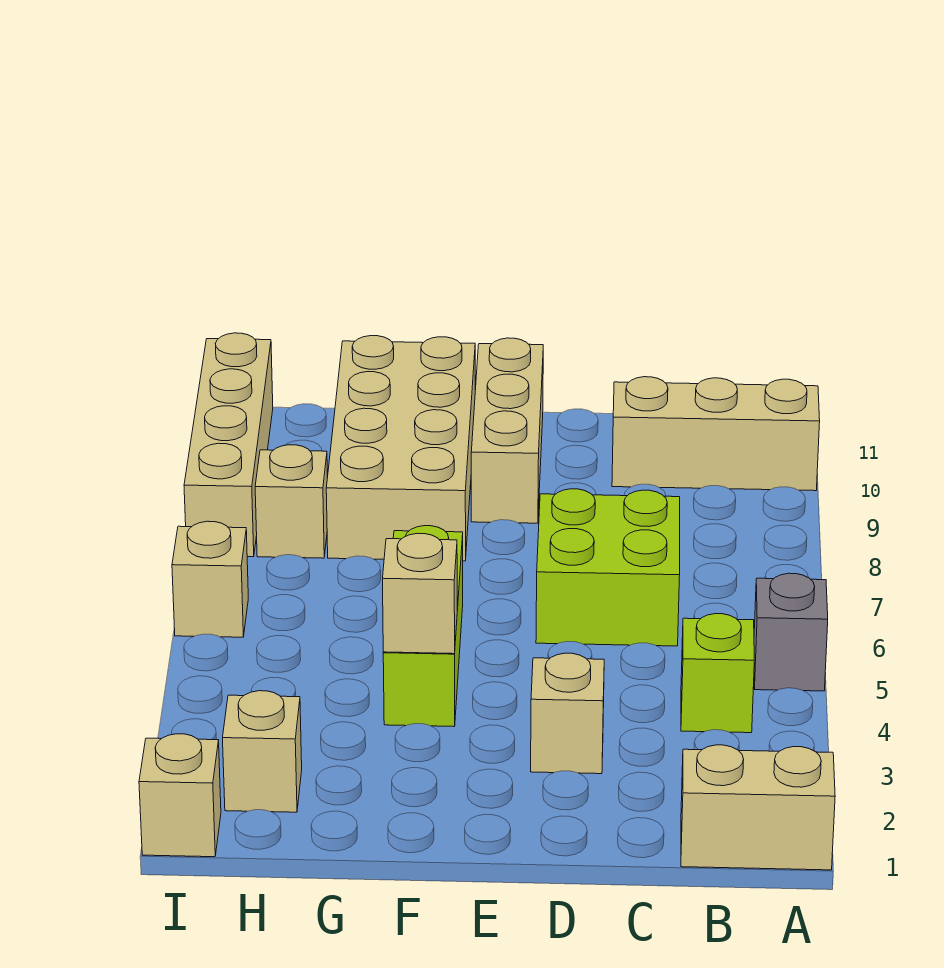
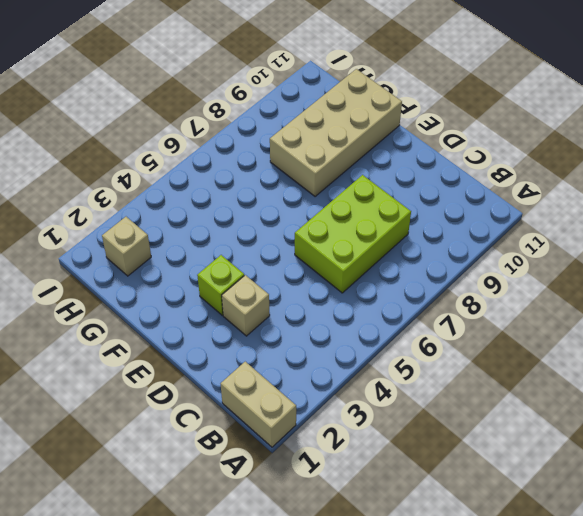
lime brick C6:D8 level 1 -> lime brick C6:D7 level 1
lime brick E3 level 1 -> lime brick B4 level 1
none -> grey brick A5 level 1
none -> tan brick A10:C10 level 1
none -> tan brick E9:E11 level 1

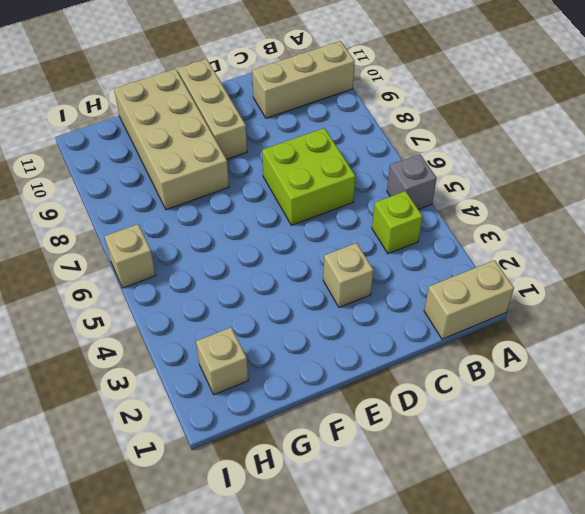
none -> lime brick F4:F6 level 1
none -> tan brick H8 level 1
none -> tan brick I1 level 1

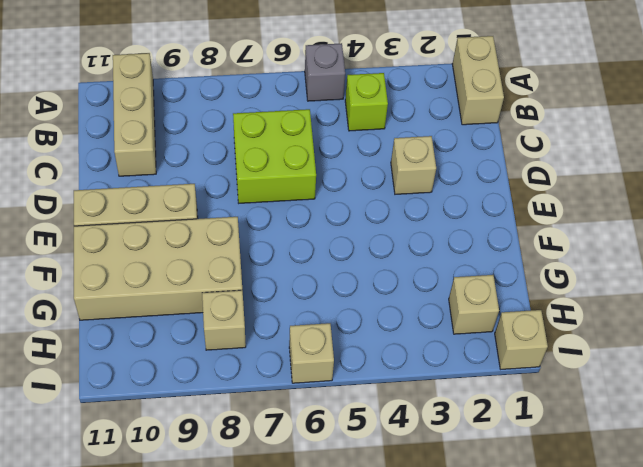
none -> lime brick F4:F6 level 1
none -> tan brick I8:I11 level 1
none -> tan brick F4 level 2

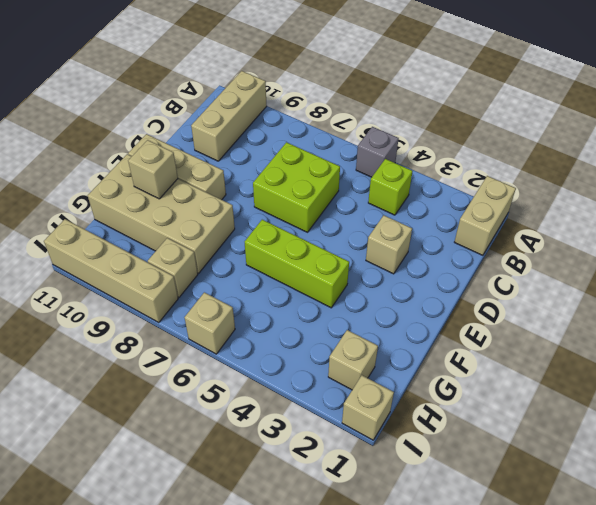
tan brick F10 level 2 -> tan brick F4 level 2

